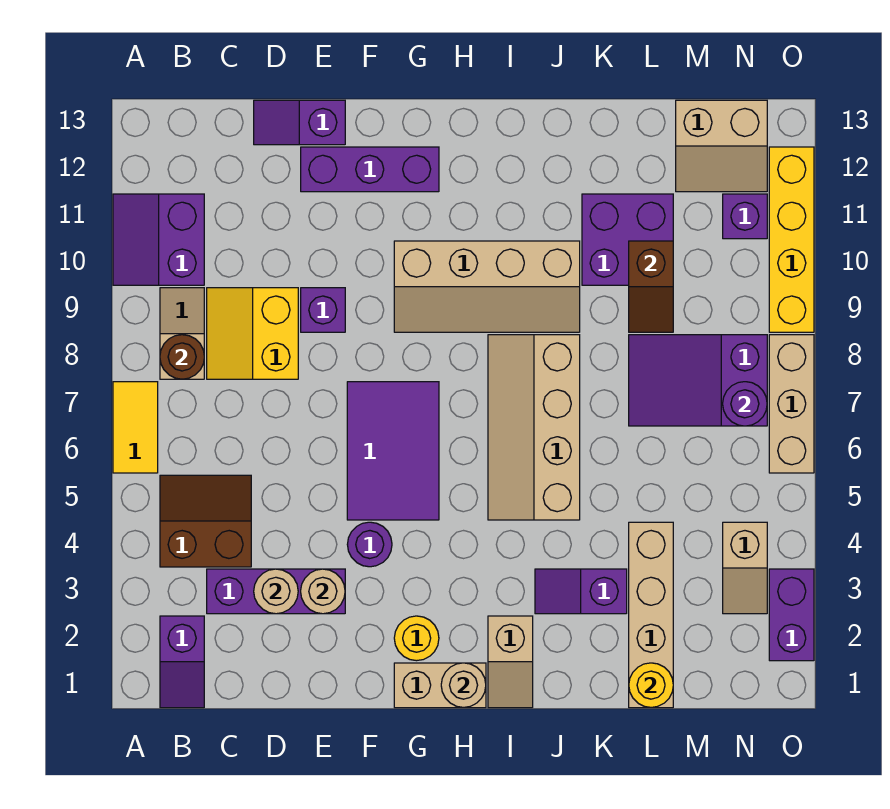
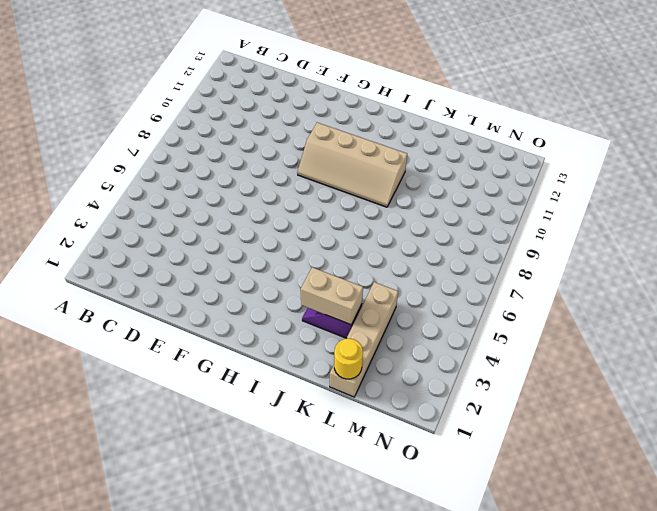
tan brick J3:K3 level 2 -> tan brick G1:H1 level 1
none -> yellow tile A6:A7 level 1
none -> purple slope A10:B11 level 1 top B
none -> purple slope B1:B2 level 1 top 2
none -> brown slope B4:C5 level 1 top 4

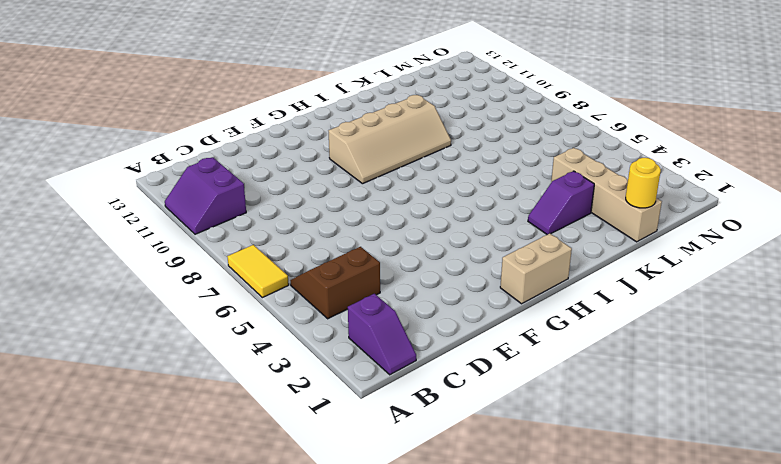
none -> tan slope B8:B9 level 1 top 8
none -> purple brick C3:E3 level 1
none -> yellow slope C8:D9 level 1 top D
none -> purple slope D13:E13 level 1 top E

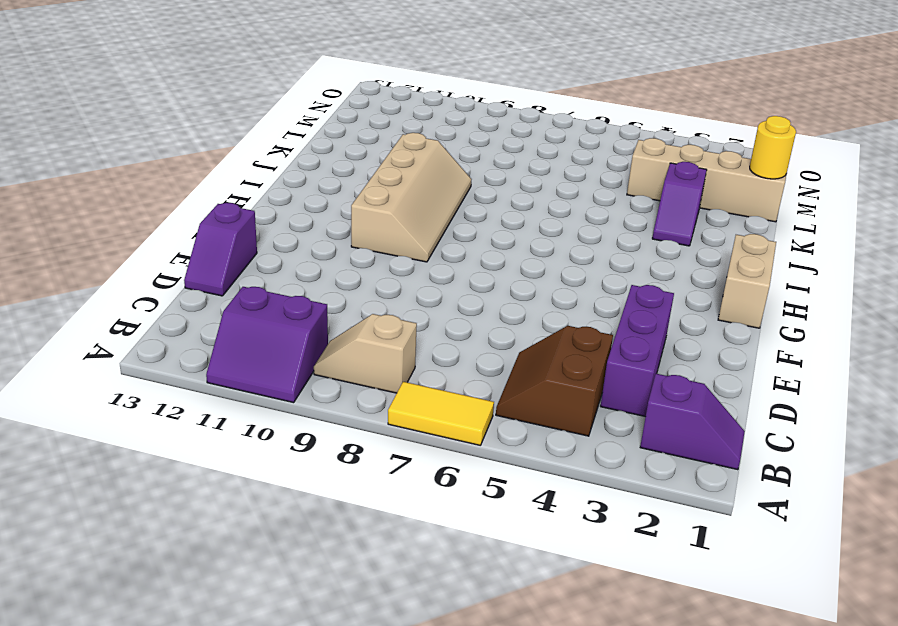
none -> yellow slope C8:D9 level 1 top D
none -> purple brick E9 level 1
none -> purple brick E12:G12 level 1
none -> purple round brick F4 level 1

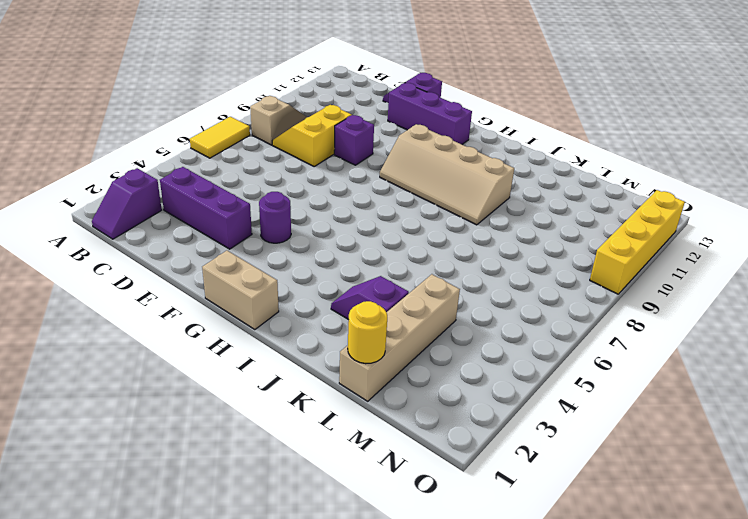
none -> purple slope A10:B11 level 1 top B
none -> brown slope B4:C5 level 1 top 4
none -> purple tile F5:G7 level 1
none -> yellow round brick G2 level 1

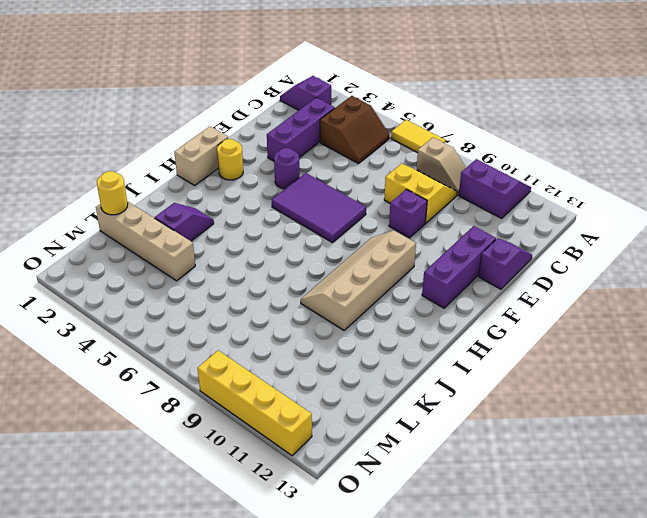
none -> tan slope I1:I2 level 1 top 2
none -> tan slope I5:J8 level 1 top J
none -> purple brick K10:L11 level 1
none -> purple slope L7:N8 level 1 top N

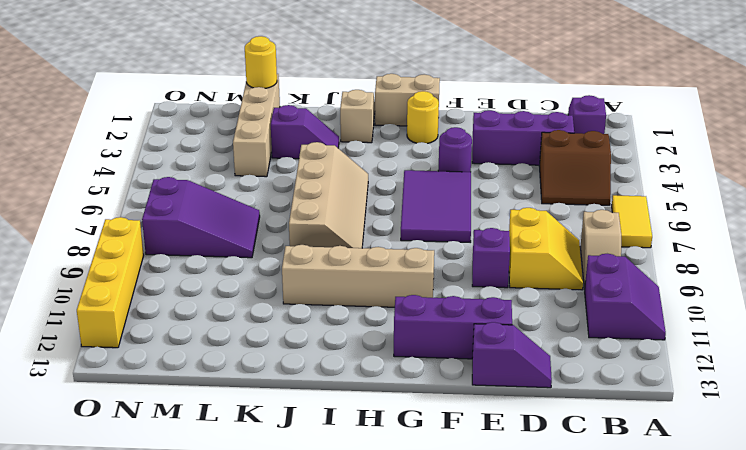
none -> purple brick K10:L11 level 1
none -> tan slope M12:N13 level 1 top 13
none -> tan slope N3:N4 level 1 top 4
none -> purple brick N11 level 1

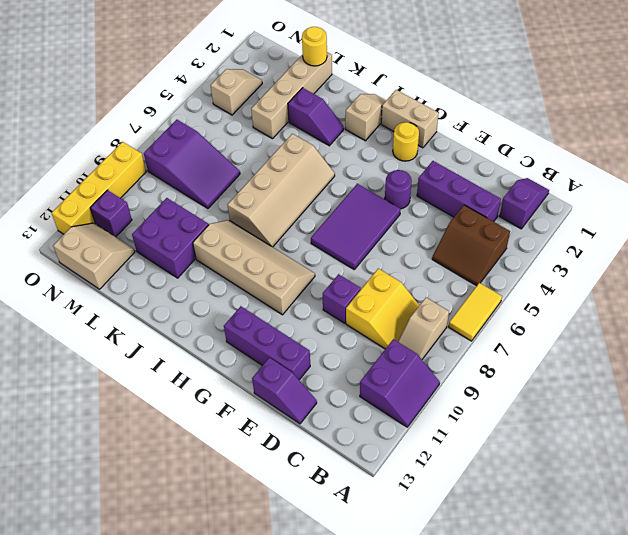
none -> purple brick O2:O3 level 1
none -> tan brick O6:O8 level 1
none -> brown round brick B8 level 2
none -> tan round brick D3 level 2

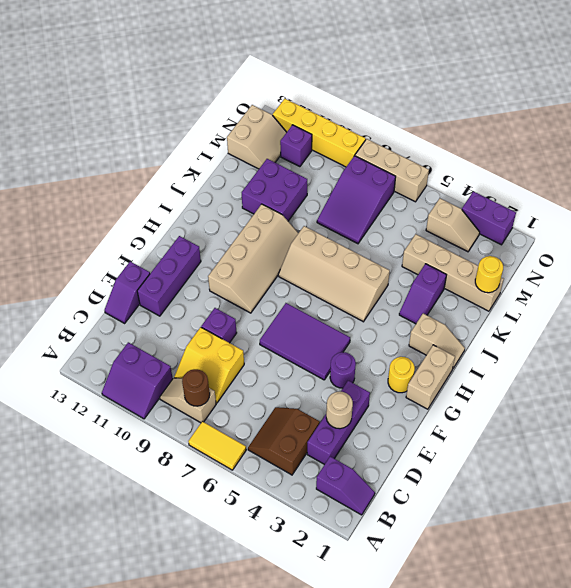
none -> tan round brick E3 level 2
none -> tan round brick H1 level 2
none -> brown slope L9:L10 level 2 top 10
none -> purple round brick N7 level 2

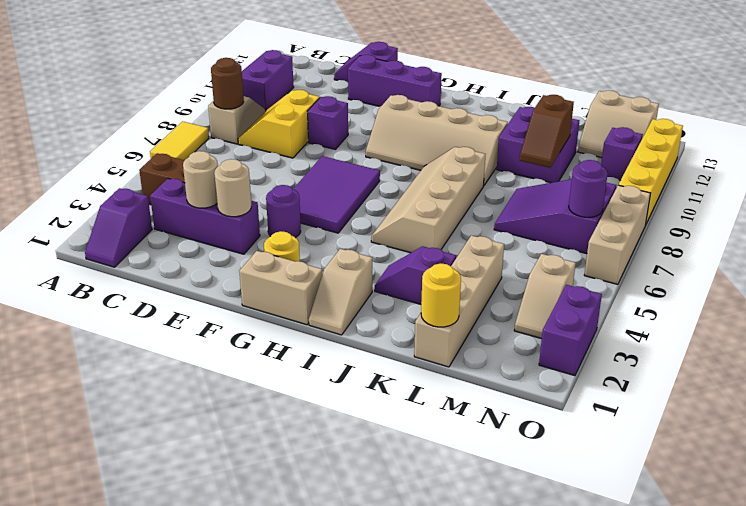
none -> tan round brick H1 level 2

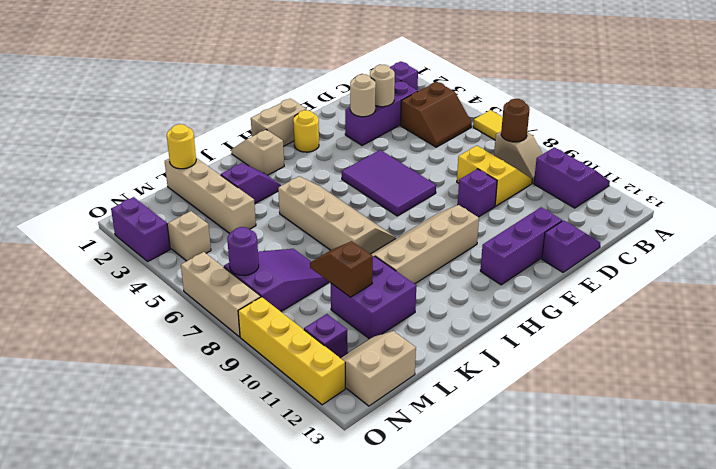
none -> purple round brick F4 level 1
none -> tan round brick H1 level 2

